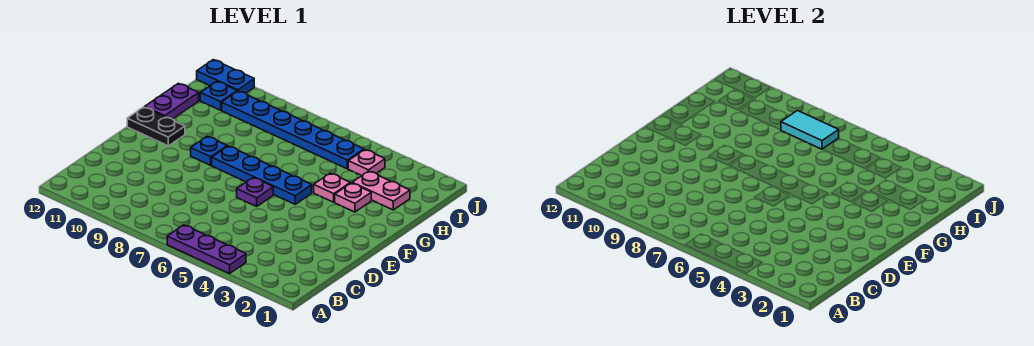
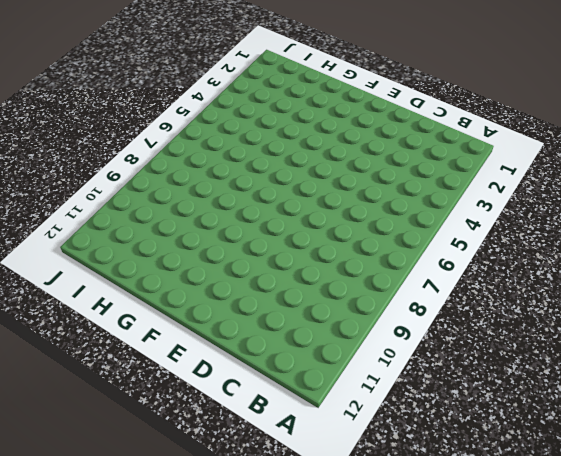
none -> purple plate A4:A6 level 1
none -> purple plate E6 level 1
none -> blue plate F5:F8 level 1

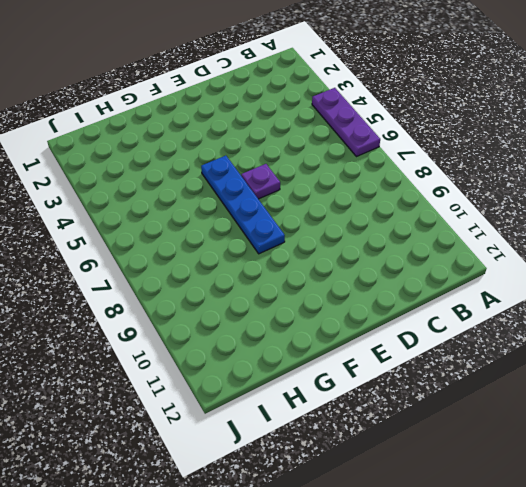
none -> blue plate F9 level 1
none -> black plate F11:F12 level 1
none -> pink plate G3 level 1

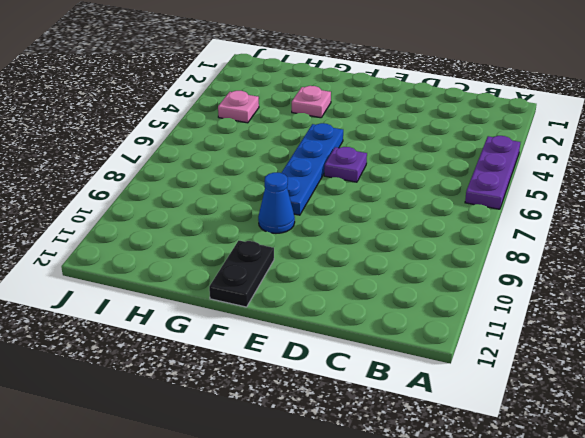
blue cone F9 level 1 -> blue plate F9 level 1
none -> pink plate G4 level 1
none -> purple plate G12:H12 level 1
none -> pink plate H2:H3 level 1

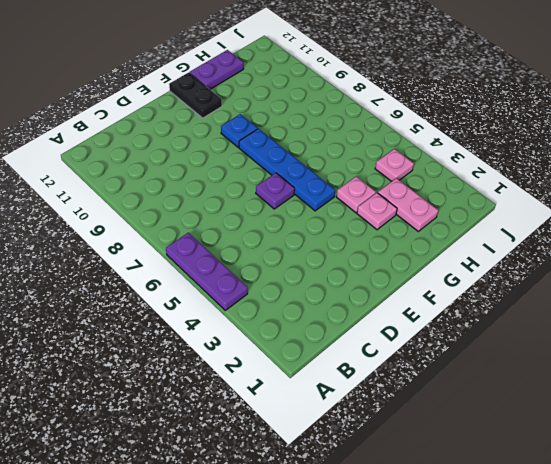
none -> blue plate I5:I10 level 1
none -> blue plate I11 level 1
none -> blue plate J11:J12 level 1

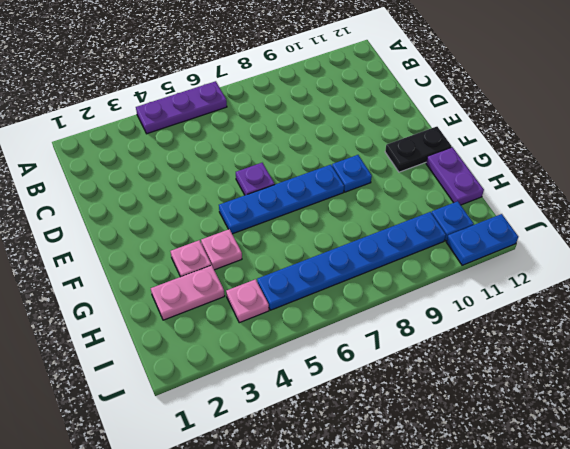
none -> cyan tile I7:I8 level 2

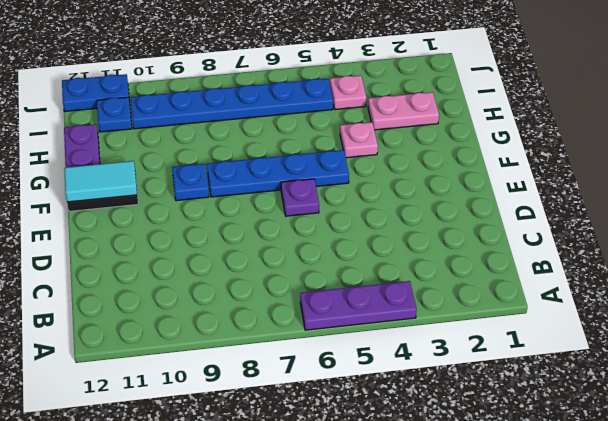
cyan tile F11:F12 level 2 -> cyan tile I7:I8 level 2
none -> pink plate G3 level 1

